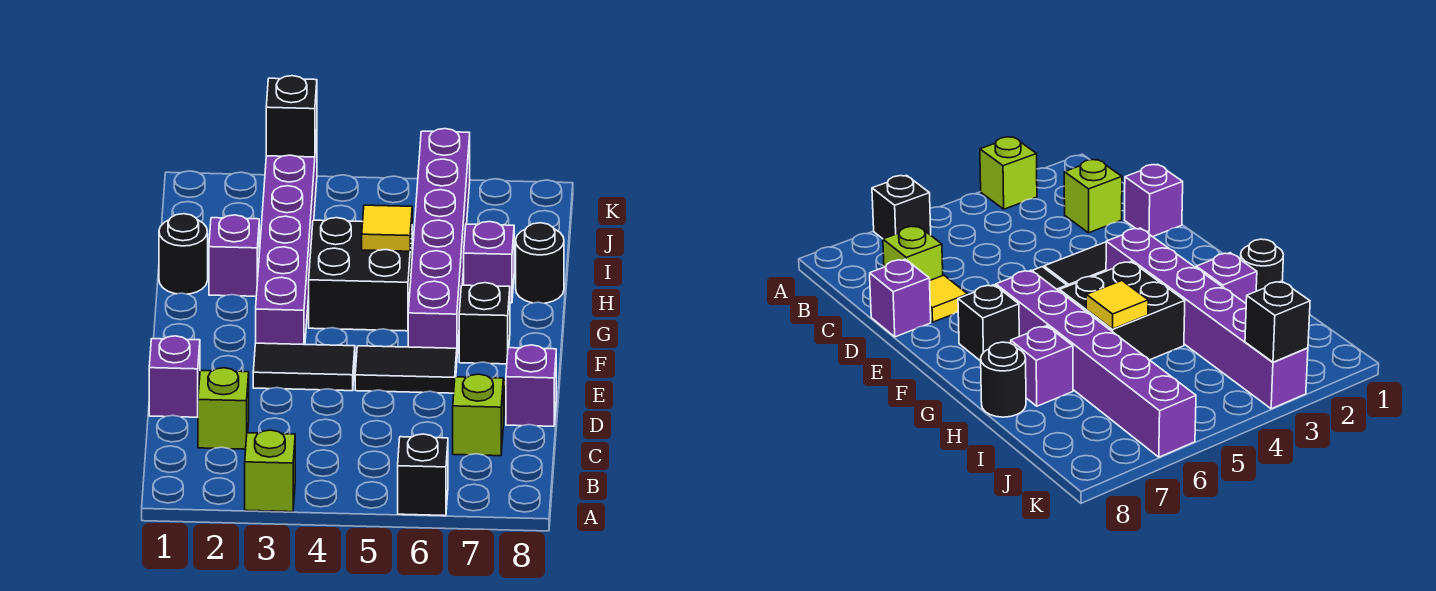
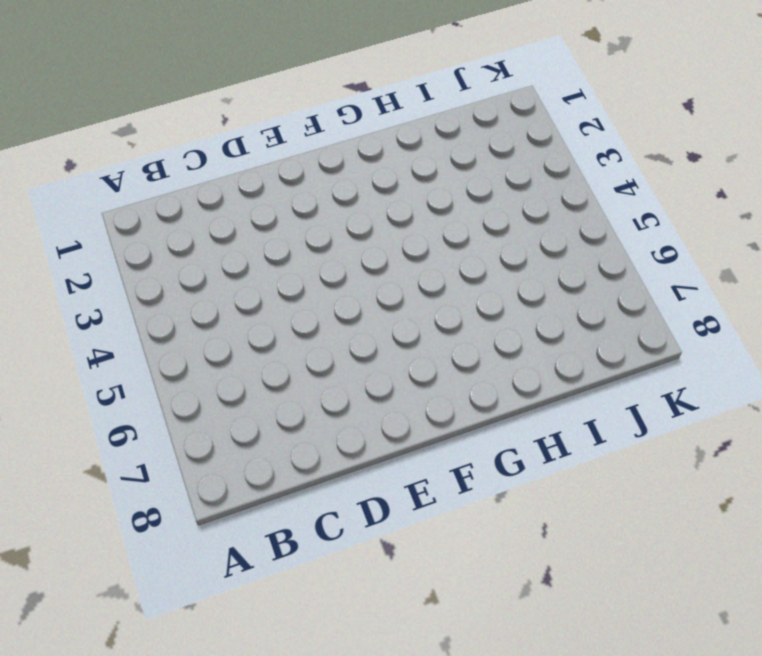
none -> lime brick A3 level 1
none -> black brick A6 level 1
none -> lime brick C2 level 1

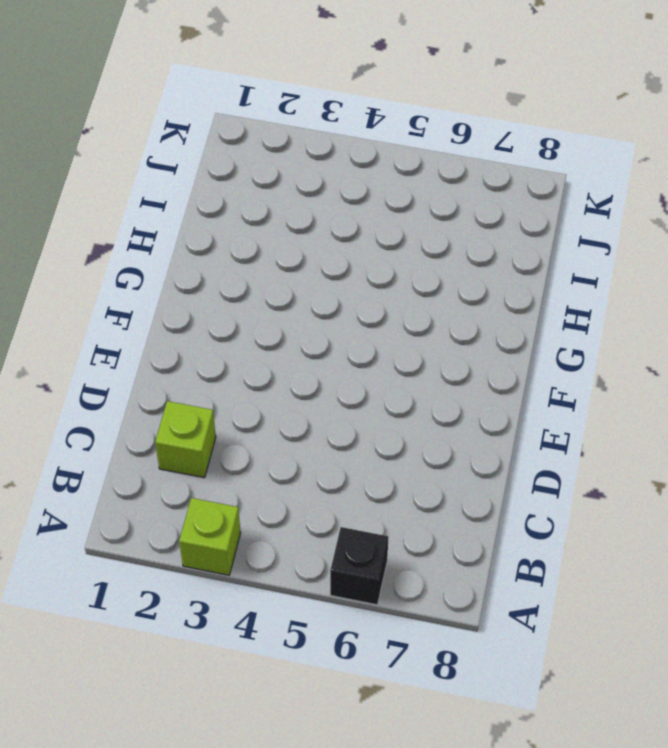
none -> lime brick C7 level 1
none -> purple brick D1 level 1
none -> yellow tile D7 level 1

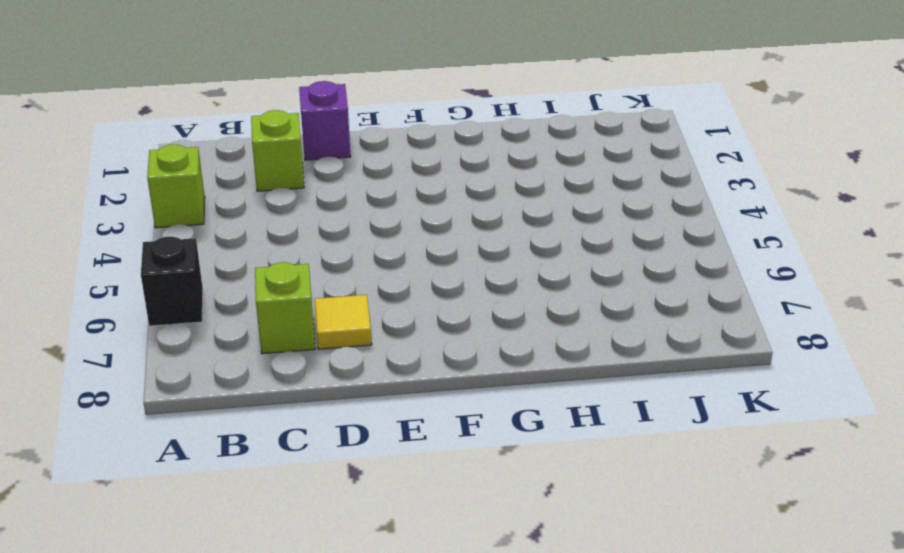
none -> purple brick D8 level 1
none -> black tile E3:E4 level 1
none -> black tile E5:E6 level 1

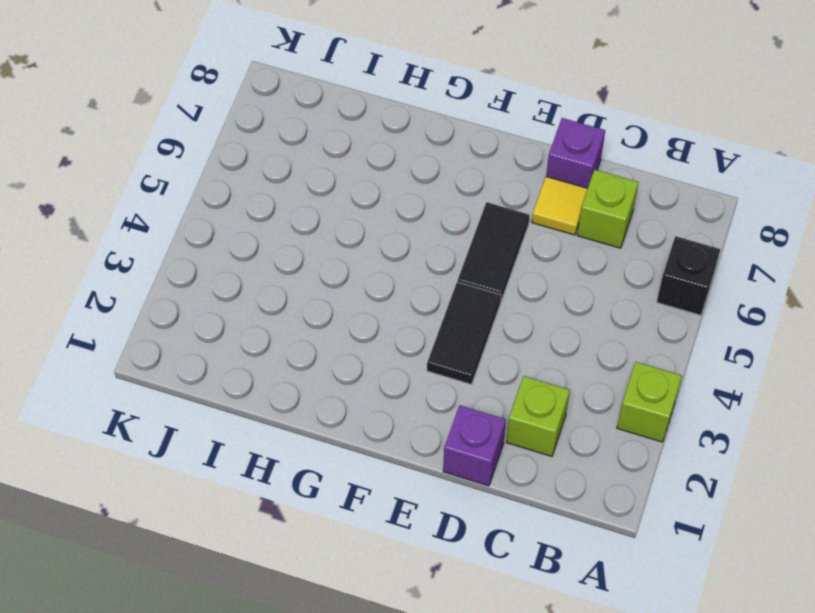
none -> purple brick F3:K3 level 1
none -> purple brick F6:K6 level 1
none -> black brick F7 level 1

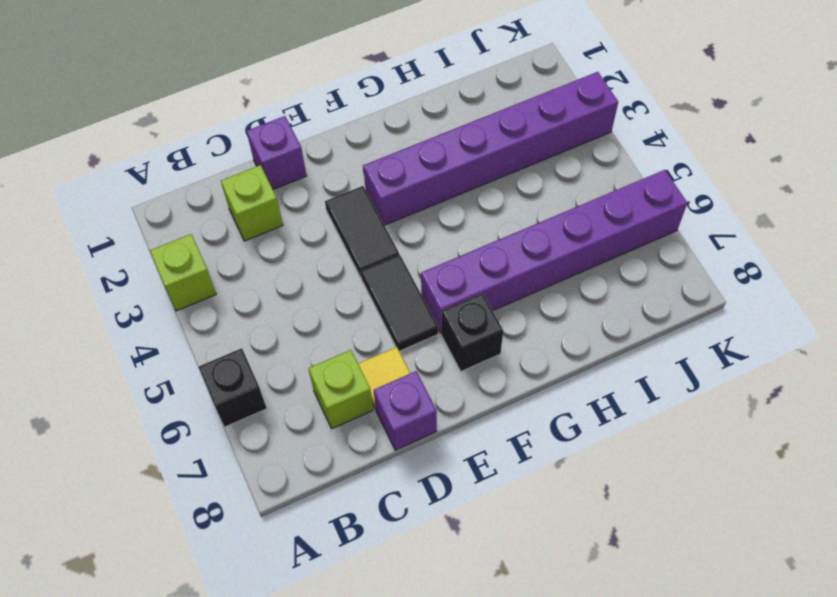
none -> black brick G4:H5 level 1
none -> black round brick H1 level 1
none -> purple brick H2 level 1

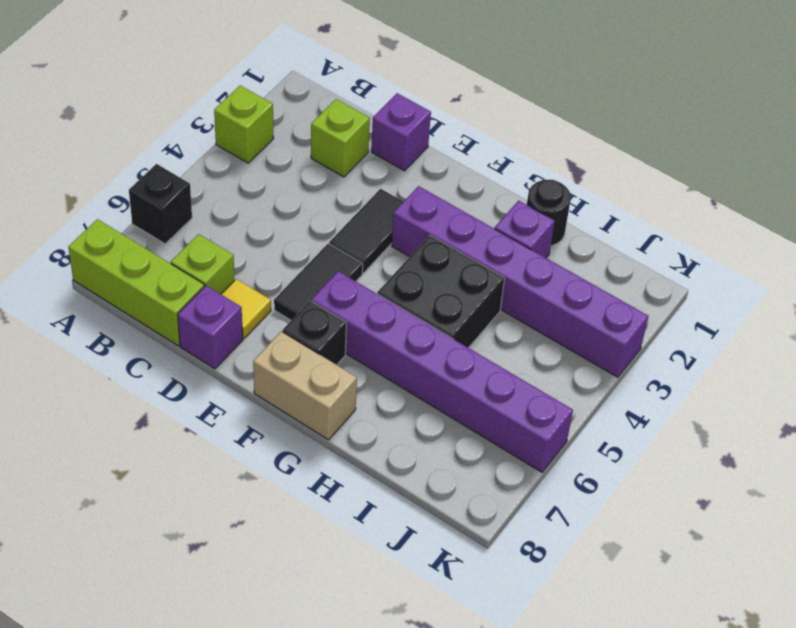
lime brick A8:C8 level 1 -> none
tan brick F8:G8 level 1 -> none
none -> purple brick H7 level 1
none -> black round brick H8 level 1
none -> yellow tile H5 level 2

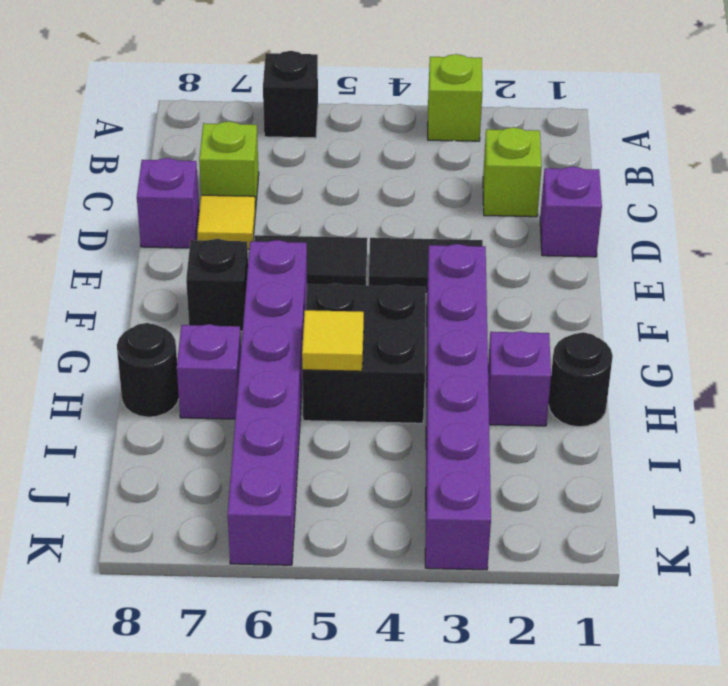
none -> black brick K3 level 2

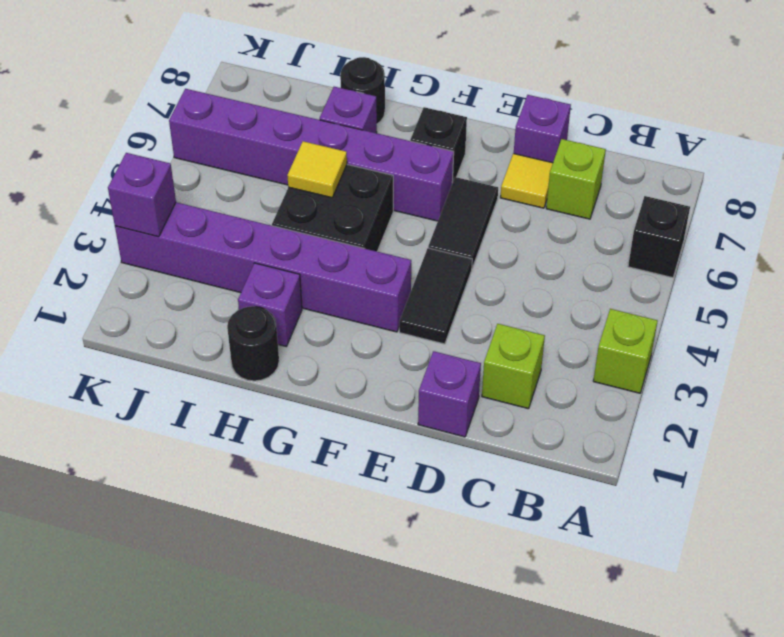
purple brick K3 level 2 -> black brick K3 level 2

